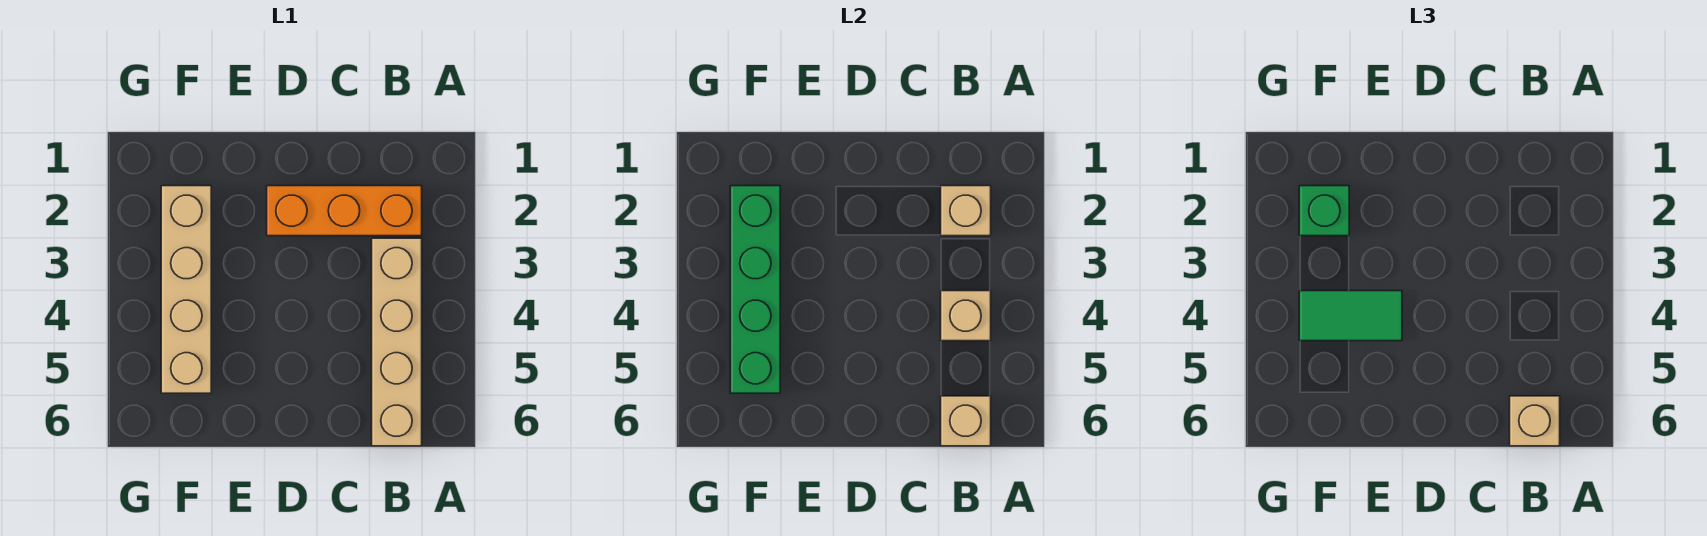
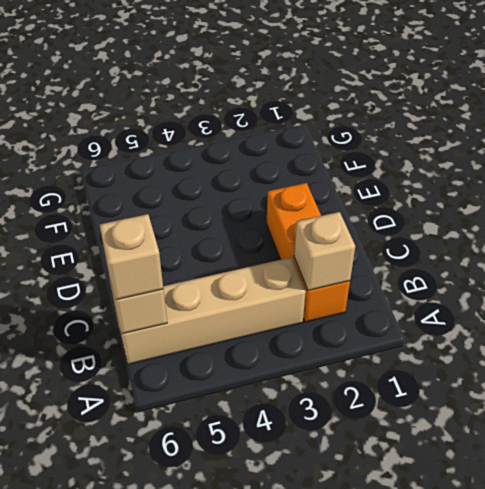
none -> tan brick F2:F5 level 1
none -> tan brick B4 level 2

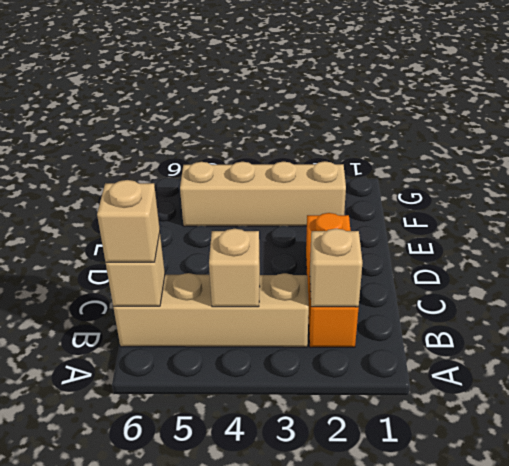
none -> green brick F2:F5 level 2
none -> green tile E4:F4 level 3

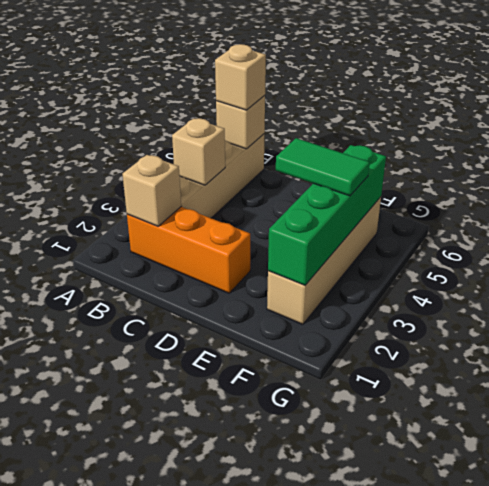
none -> green brick F2 level 3

